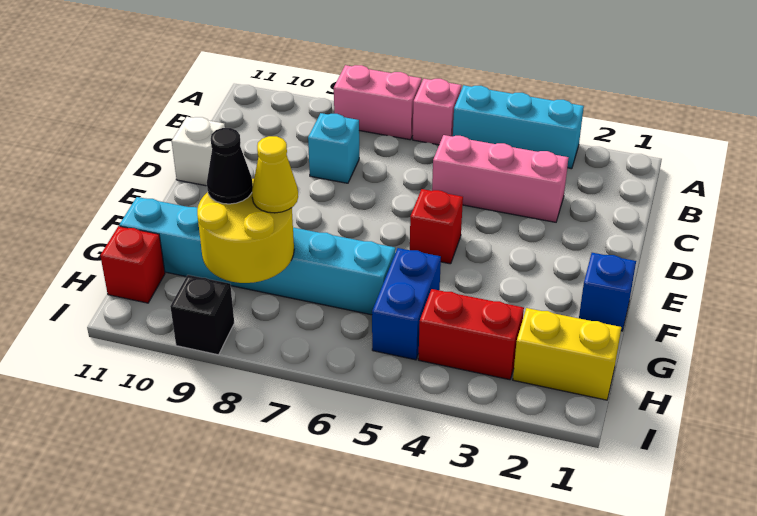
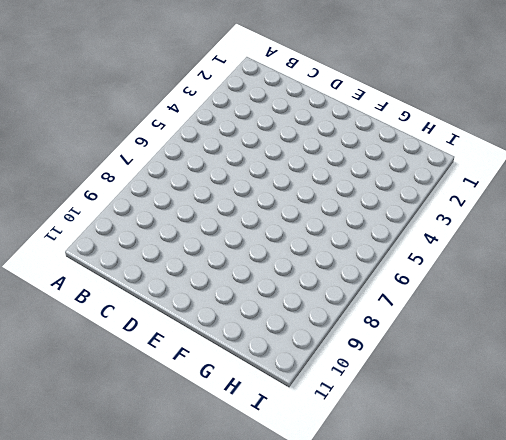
none -> cyan brick A3:A5 level 1
none -> pink brick A6 level 1
none -> pink brick A7:A8 level 1

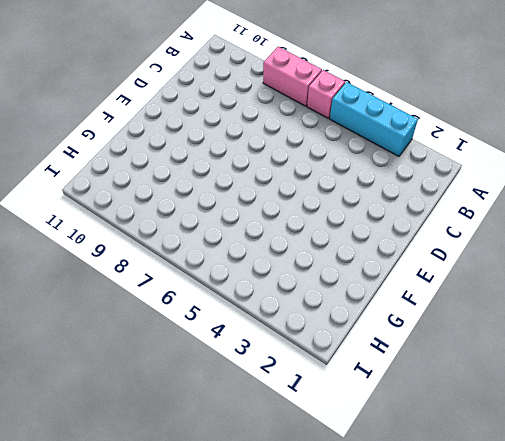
none -> pink brick C3:C5 level 1
none -> cyan brick C8 level 1
none -> white brick D11 level 1

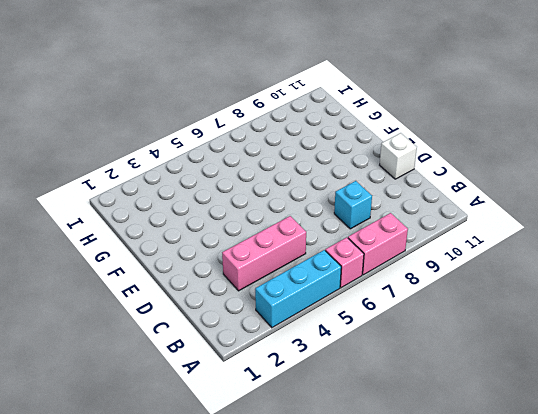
none -> red brick E5 level 1
none -> blue brick F1 level 1
none -> blue brick G5:H5 level 1

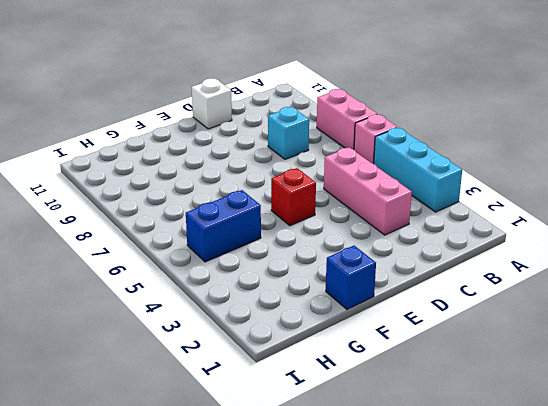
none -> cyan brick G6:G11 level 1
none -> yellow brick H1:H2 level 1
none -> red brick H3:H4 level 1

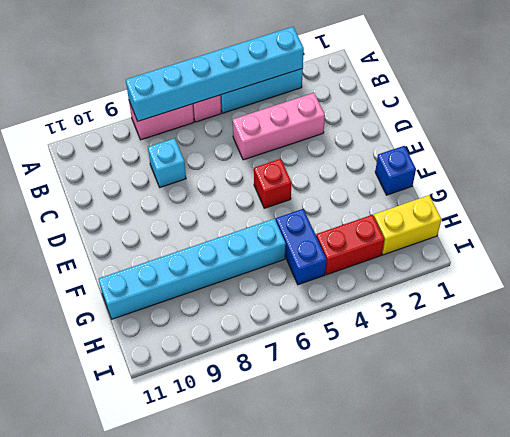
cyan brick A3:A8 level 2 -> none
none -> white brick D11 level 1
none -> red brick H11 level 1
none -> black brick I9 level 1

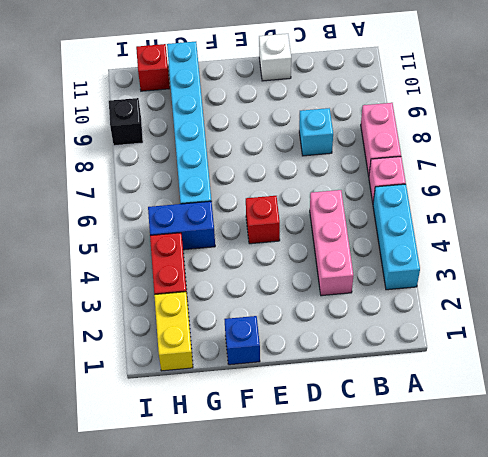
none -> yellow round brick G8:H9 level 2
none -> yellow cone G8 level 3
none -> black cone G9 level 3

